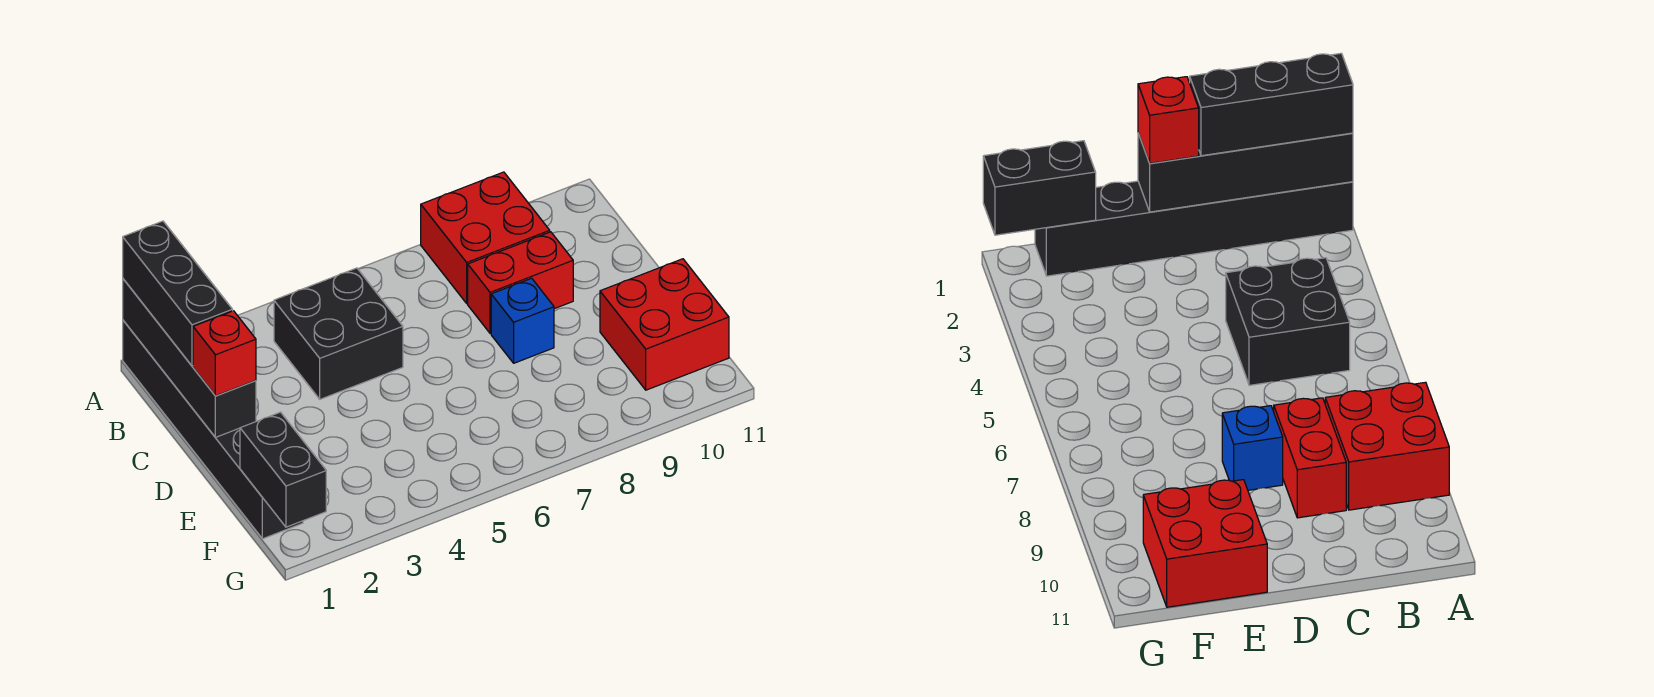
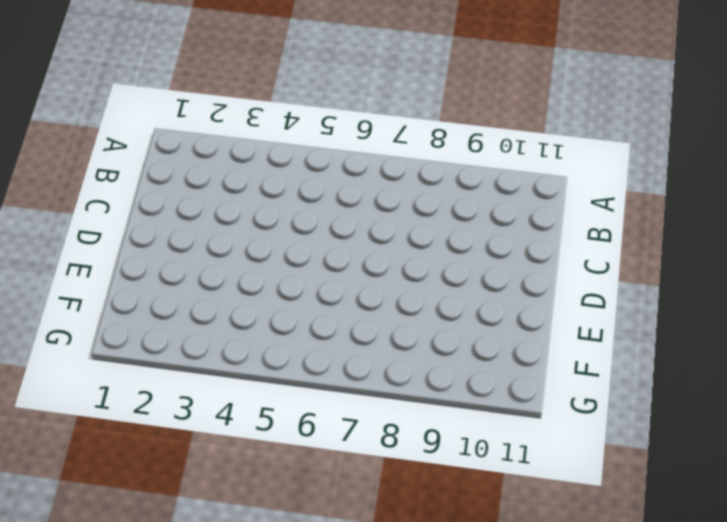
none -> black brick A1:F1 level 1
none -> red brick A8:B9 level 1

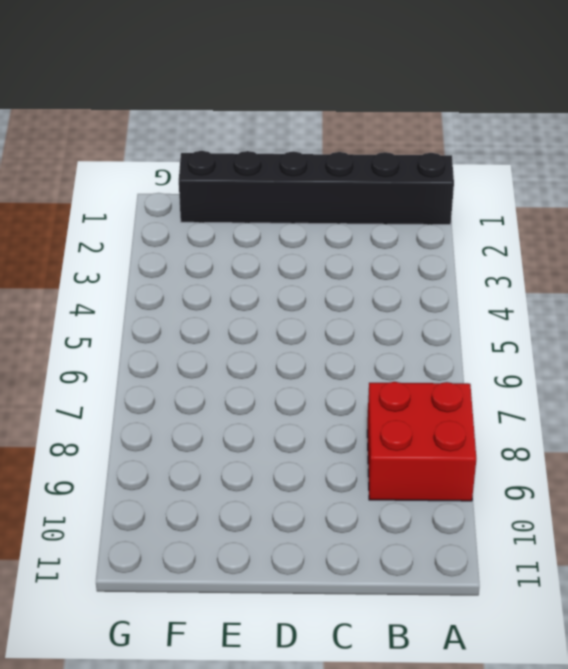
none -> black brick B4:C5 level 1
none -> red brick C8:C9 level 1

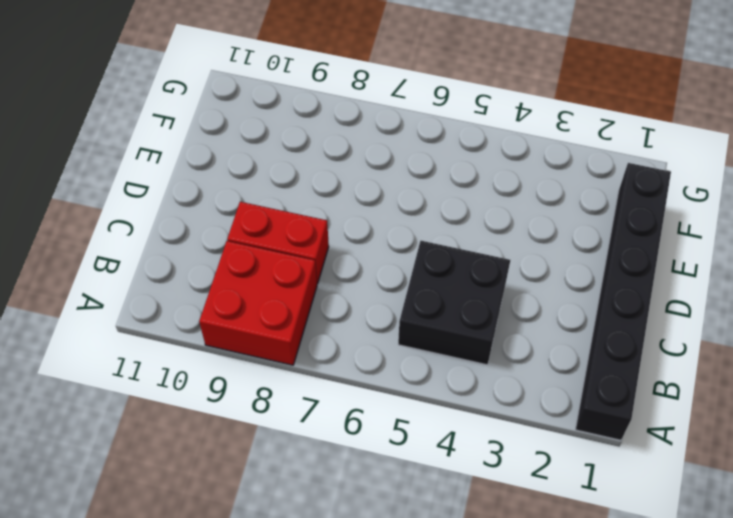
none -> blue brick D8 level 1
none -> red brick E10:F11 level 1

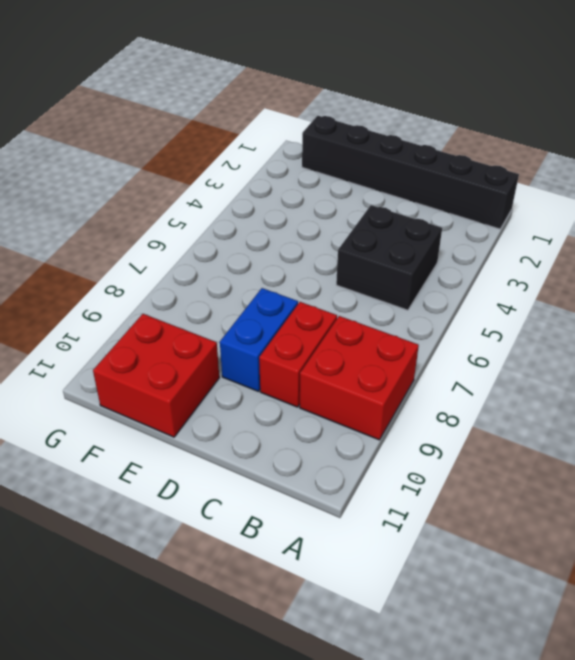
blue brick D8:D9 level 1 -> blue brick D8 level 1
none -> black brick A1:D1 level 2
none -> black brick F1:G1 level 2

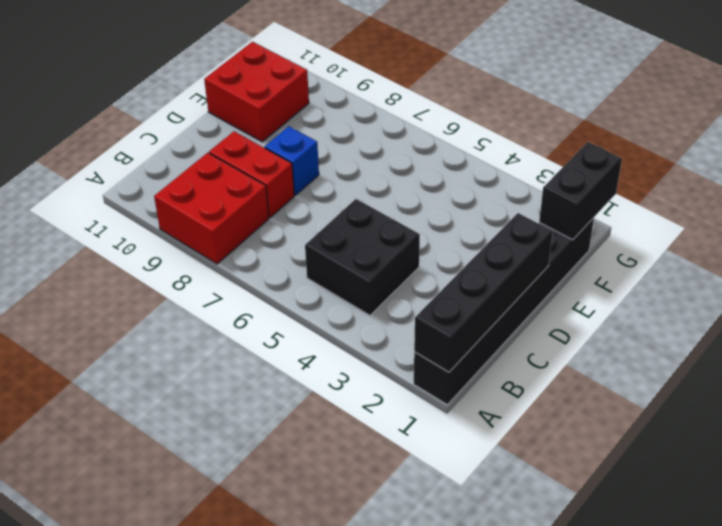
none -> black brick A1:C1 level 3
none -> red brick D1 level 3

